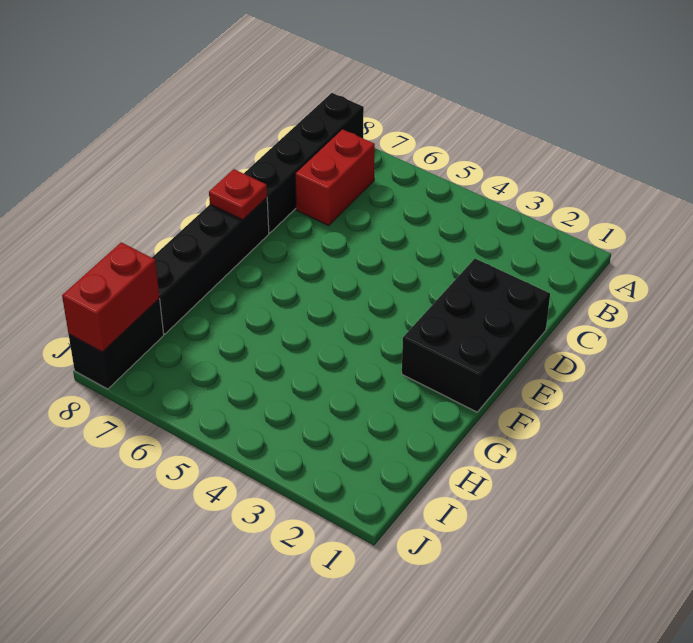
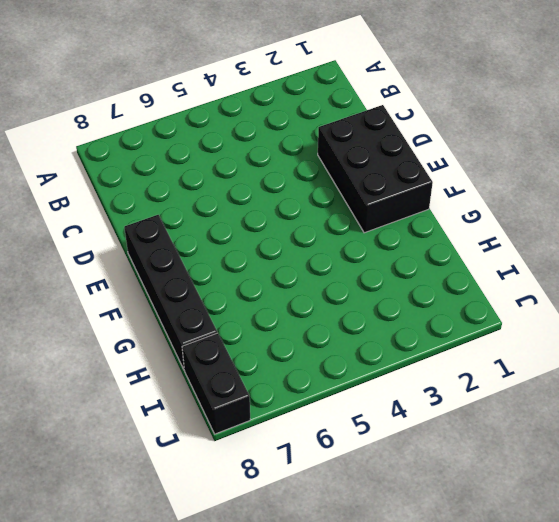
none -> black brick A8:D8 level 1
none -> red brick B7:C7 level 1

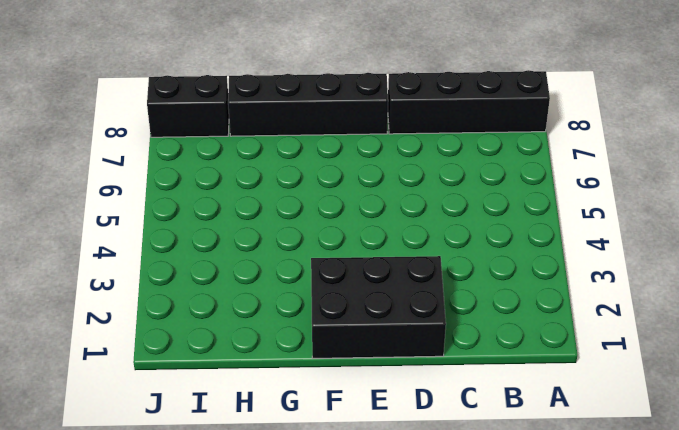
none -> red brick B7:C7 level 1
none -> red plate E8 level 2

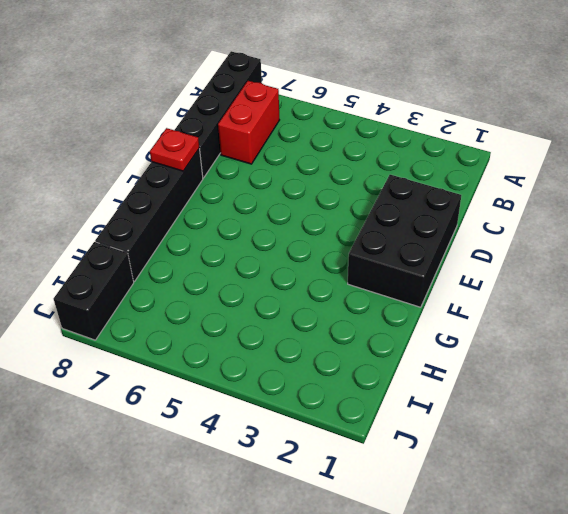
none -> red brick I8:J8 level 2

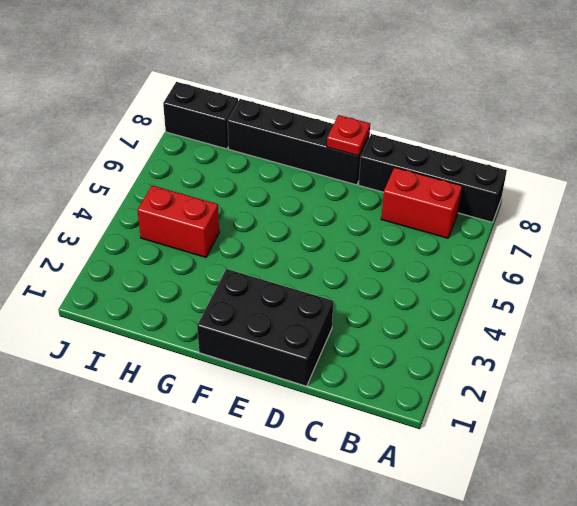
red brick H4:I4 level 1 -> red brick I8:J8 level 2

